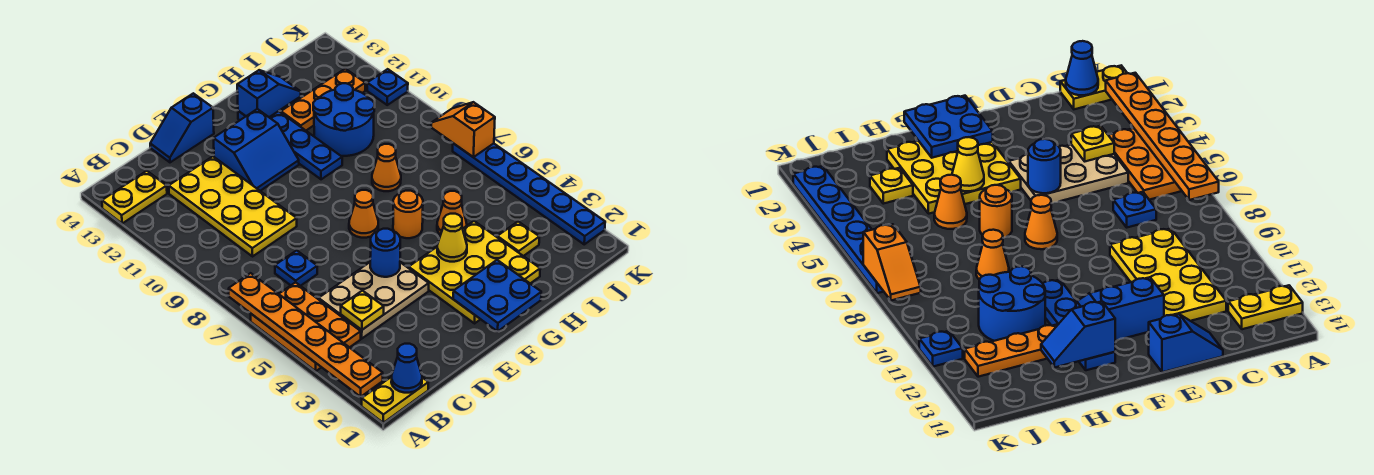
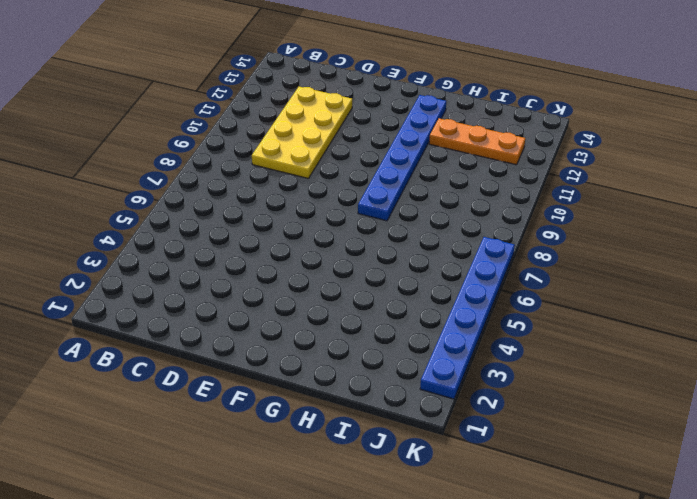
blue plate G8:G13 level 1 -> blue plate G10:G13 level 1
none -> yellow plate A1:B1 level 1
none -> orange plate A4:B6 level 1
none -> yellow plate A13:B13 level 1

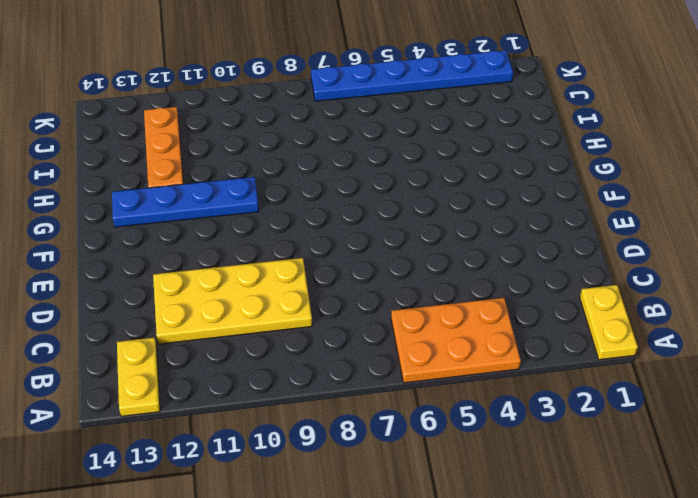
none -> tan plate C4:E5 level 1
none -> blue plate C7 level 1
none -> blue slope D14:E14 level 1 top E

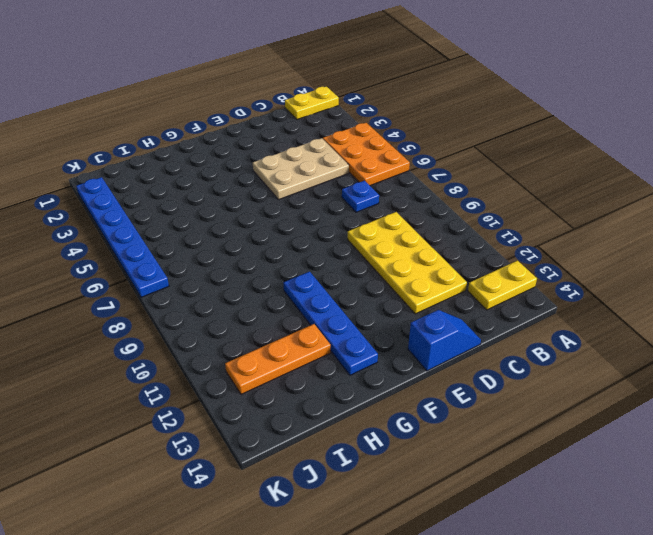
none -> blue slope E11:F12 level 1 top 12
none -> yellow plate F2:H4 level 1
none -> orange cone F7 level 1

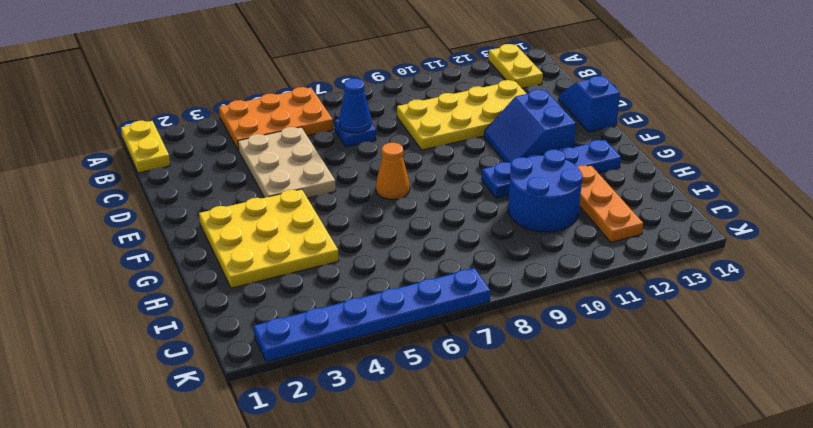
blue cone C7 level 2 -> blue cone B1 level 2
none -> orange round brick G6 level 1
none -> orange cone H5 level 1
none -> orange cone H8 level 1

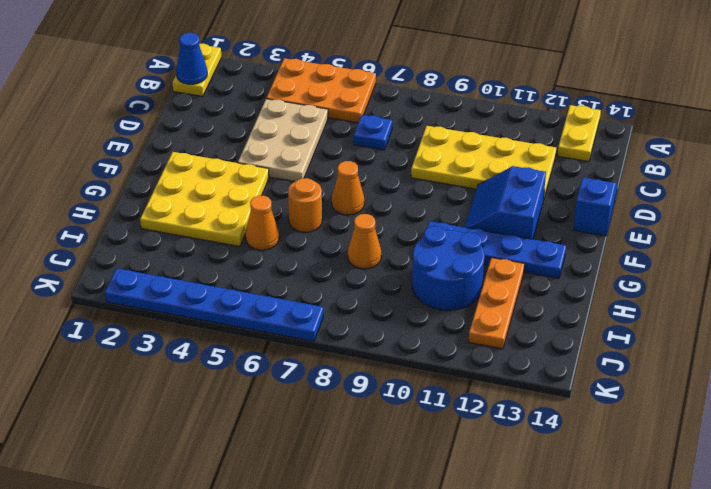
none -> yellow plate I3 level 1
none -> blue plate K11 level 1
none -> orange plate A2:A7 level 2

